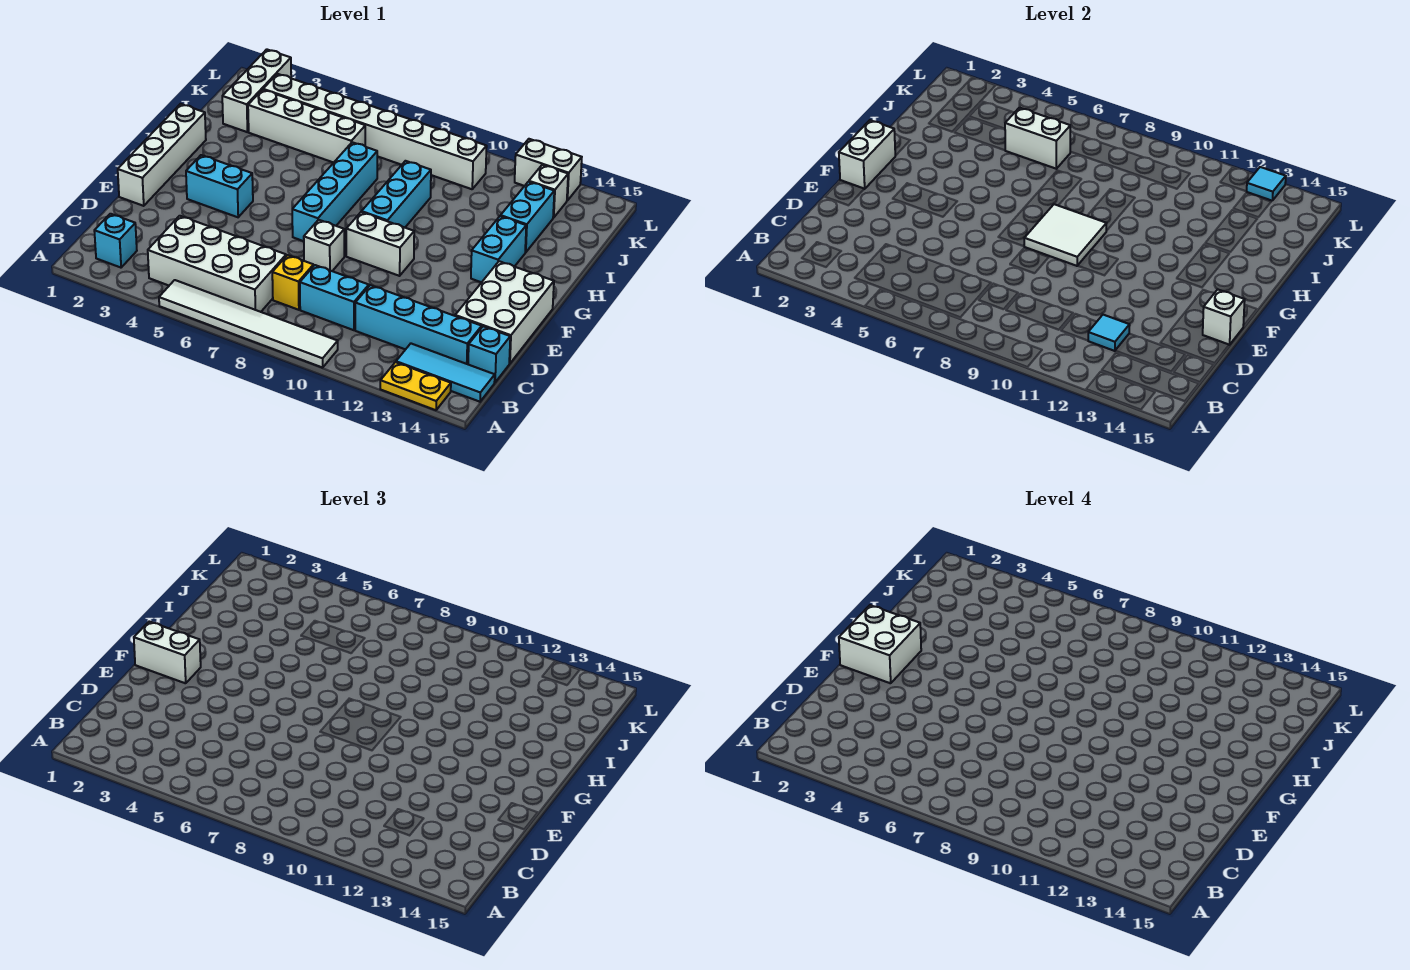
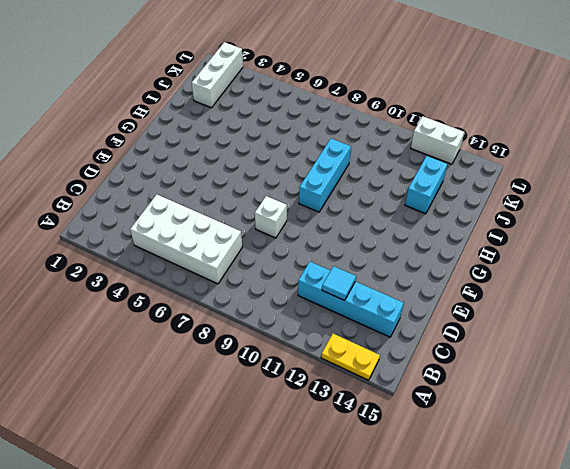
none -> white tile A5:A10 level 1
none -> cyan brick B2 level 1
none -> cyan tile B13:B15 level 1
none -> yellow brick C8 level 1

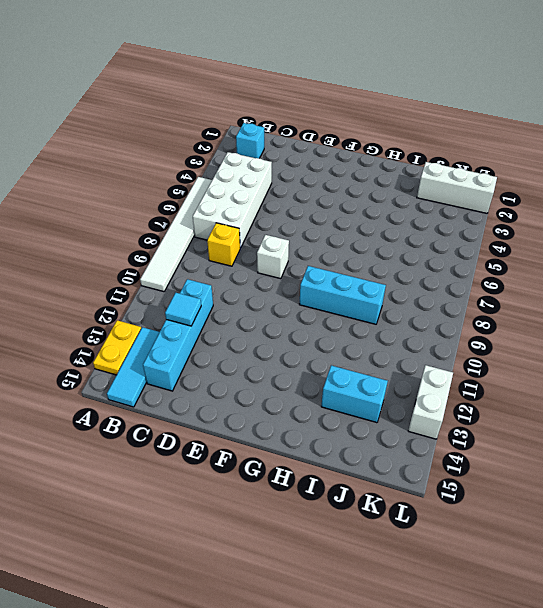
none -> cyan brick C9:C10 level 1
none -> cyan brick C15 level 1
none -> white brick D14:F15 level 1
none -> white brick E1:H1 level 1

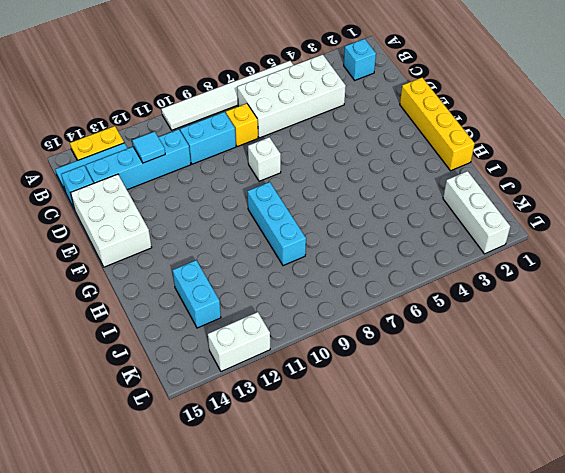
yellow brick E1:H1 level 1 -> white brick E1:H1 level 1
none -> cyan brick F3:F4 level 1
none -> cyan brick F7:I7 level 1
none -> white brick F9:F10 level 1
none -> cyan brick G13:H13 level 1

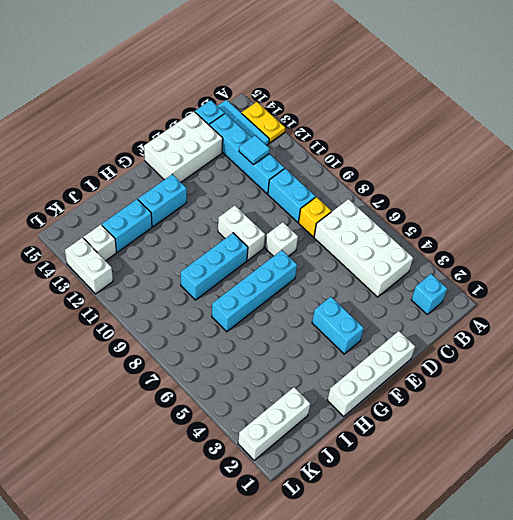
none -> white tile A5:A10 level 1
none -> white brick J3:J6 level 1
none -> white brick K3:K10 level 1
none -> white brick E15 level 2

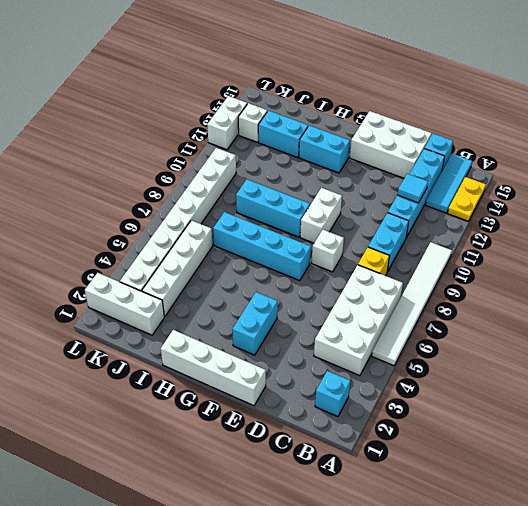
none -> white brick E15 level 2
none -> white brick F1:G1 level 2
none -> white tile F8:G9 level 2
none -> white brick J5:J6 level 2

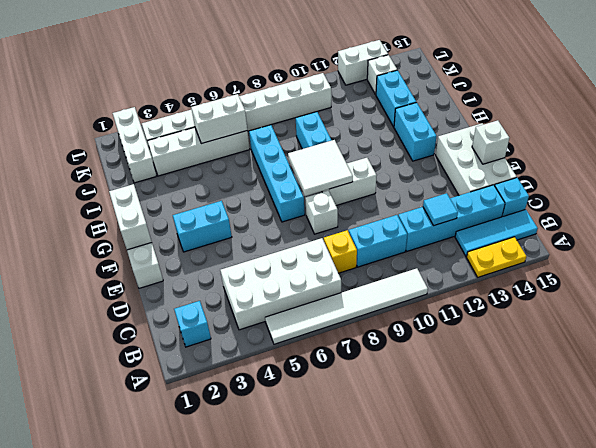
none -> cyan tile L13 level 2
none -> white brick F1:F2 level 3
none -> white brick F1:G2 level 4

